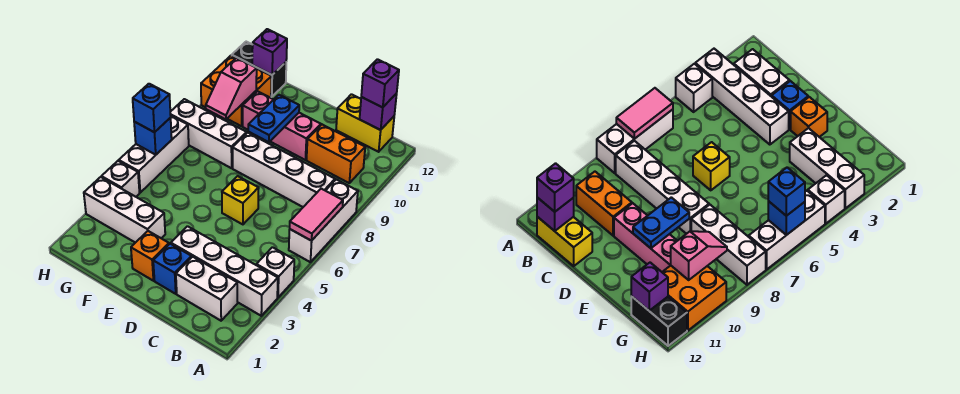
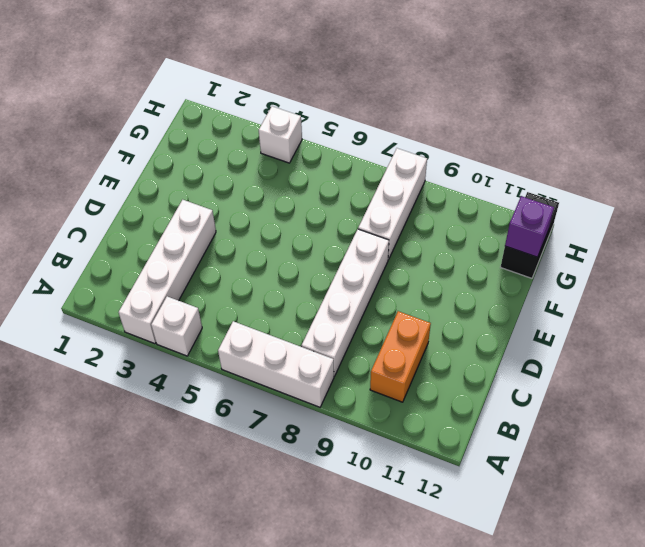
none -> white brick B2:C2 level 1
none -> yellow brick B12:C12 level 1
none -> blue brick D2 level 1

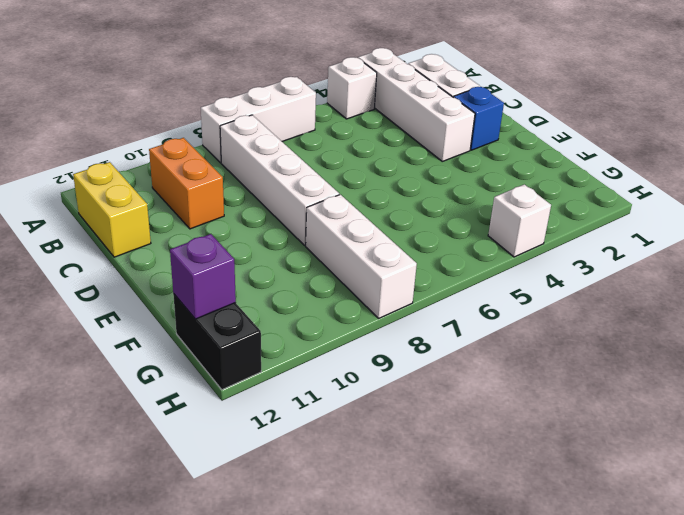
none -> yellow brick D6 level 1
none -> pink brick D10:F10 level 1
none -> orange brick E2 level 1

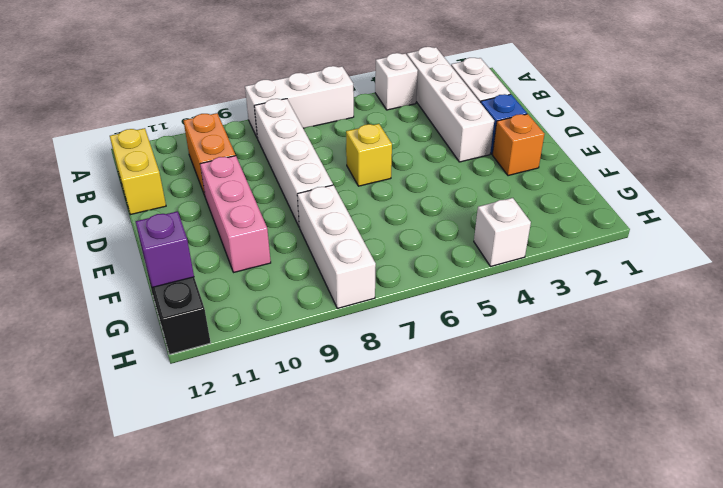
none -> white brick F3:H3 level 1
none -> orange brick G10:H11 level 1
none -> white brick H5:H7 level 1

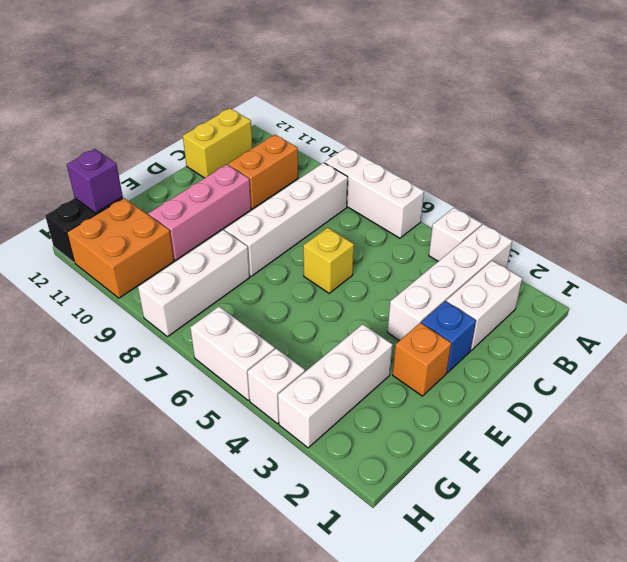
white brick H5:H6 level 1 -> white brick H5:H7 level 1
none -> pink tile A6:A7 level 2
none -> purple brick B12 level 2
none -> blue plate E9:E10 level 2

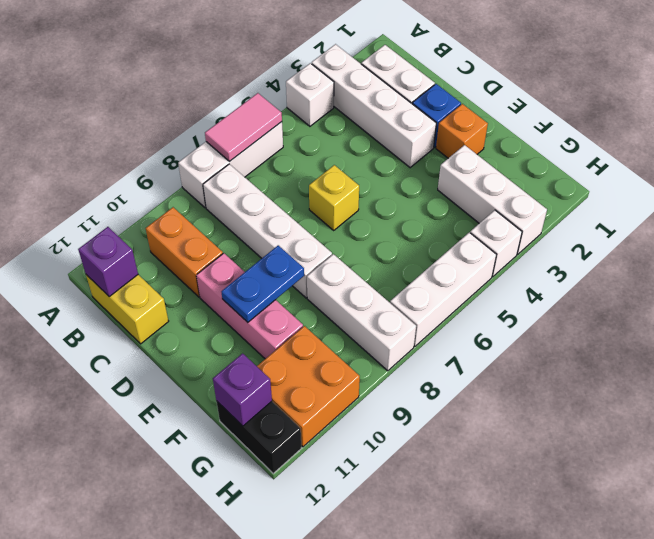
none -> pink slope G9:G10 level 2 top 10
none -> blue brick H6 level 2
none -> purple brick B12 level 3

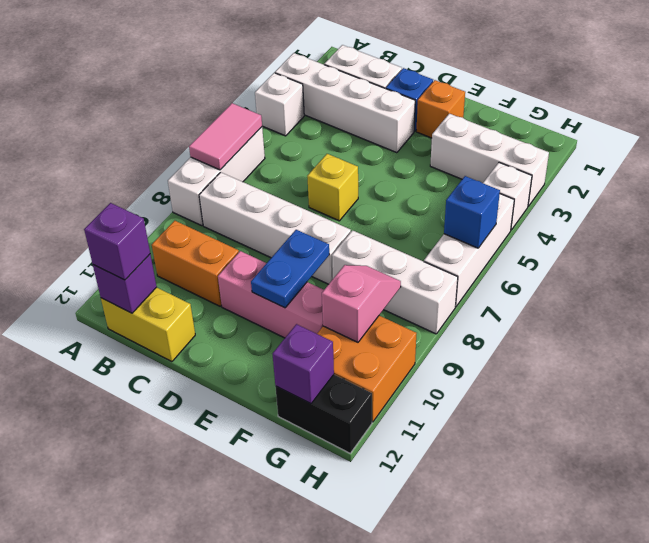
none -> blue brick H6 level 3

